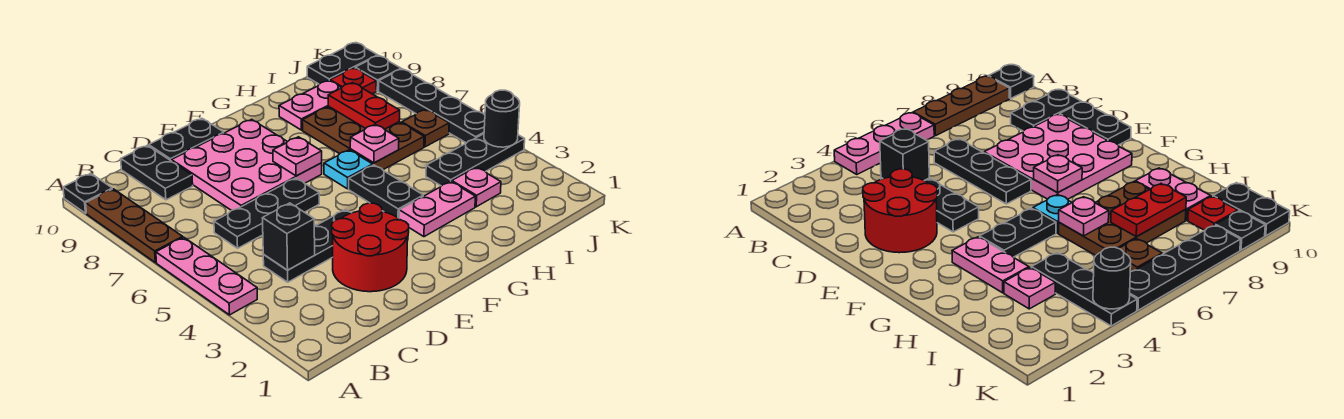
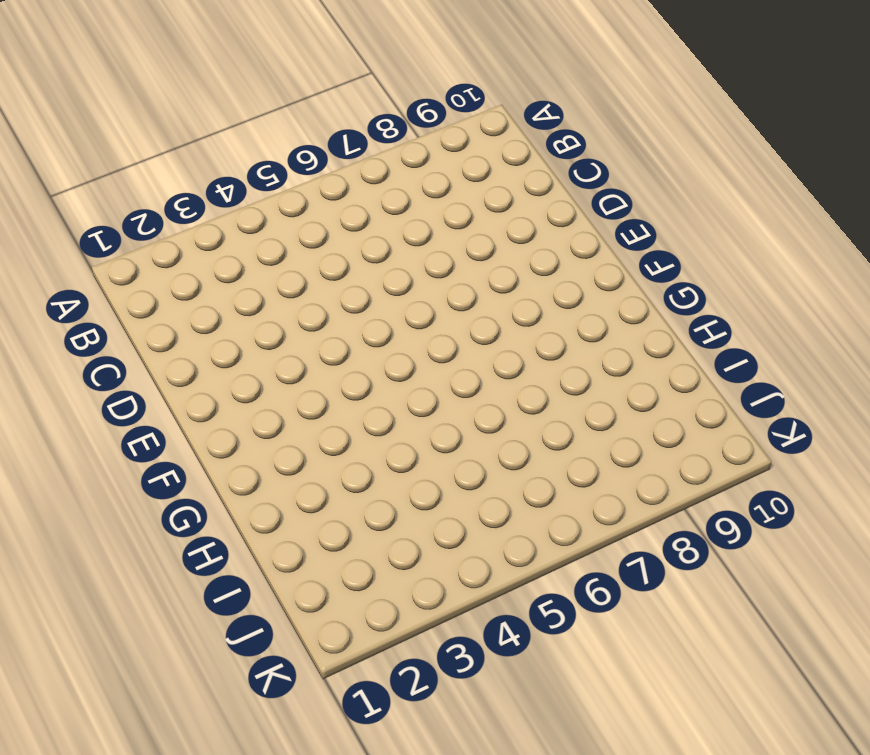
none -> pink plate A4:A6 level 1
none -> brown plate A7:A9 level 1
none -> black plate A10 level 1

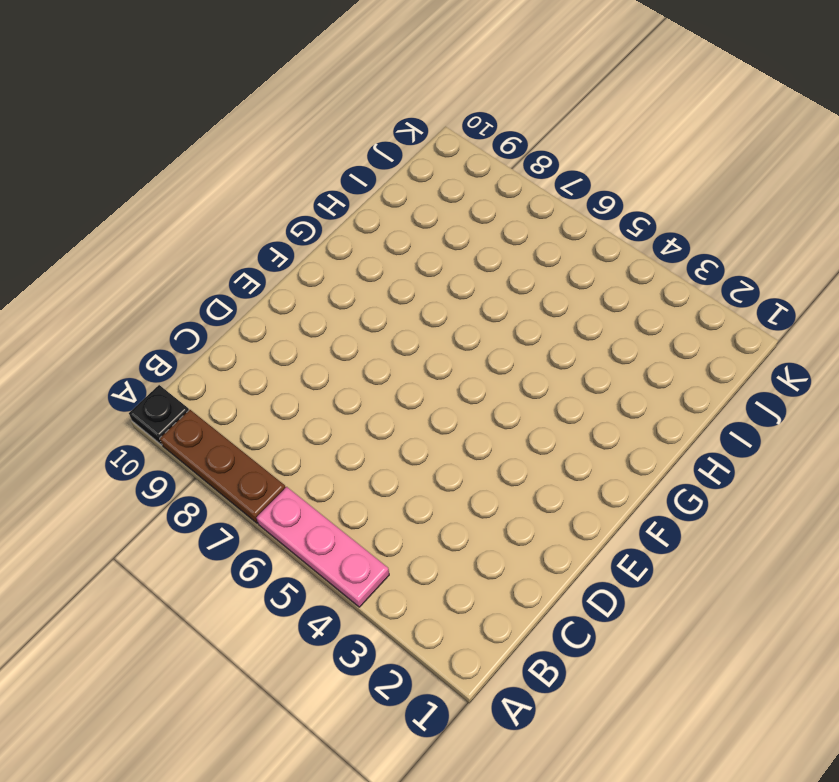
none -> black plate C4:E4 level 1
none -> black plate C6:E6 level 1
none -> black plate C9:C10 level 1

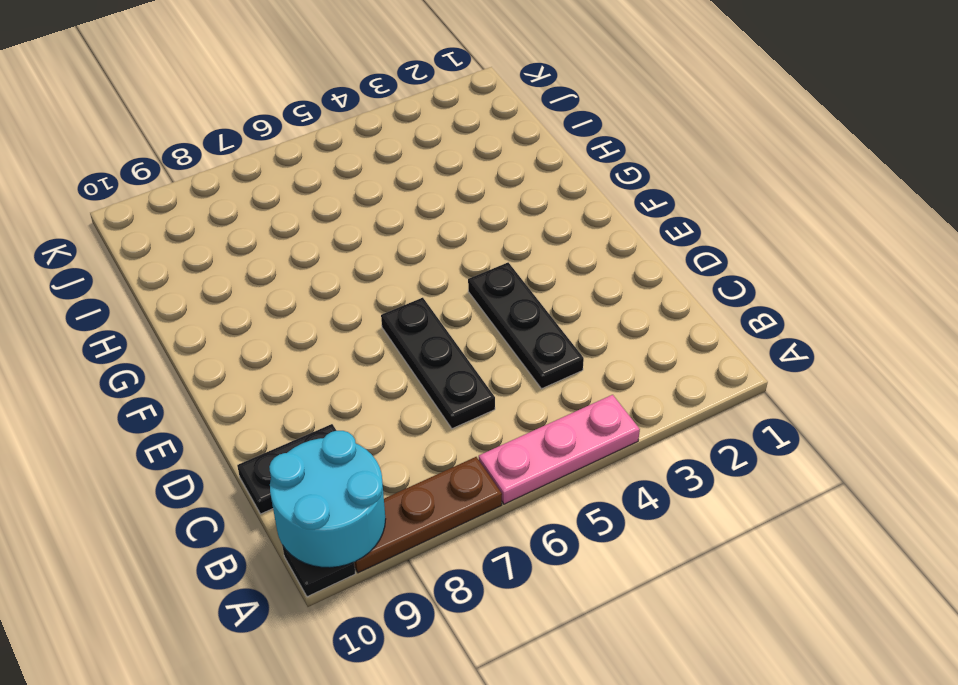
cyan round brick A9:B10 level 2 -> none
none -> red round brick D2:E3 level 1
none -> pink plate D7:F9 level 1
none -> black plate D10:E10 level 1

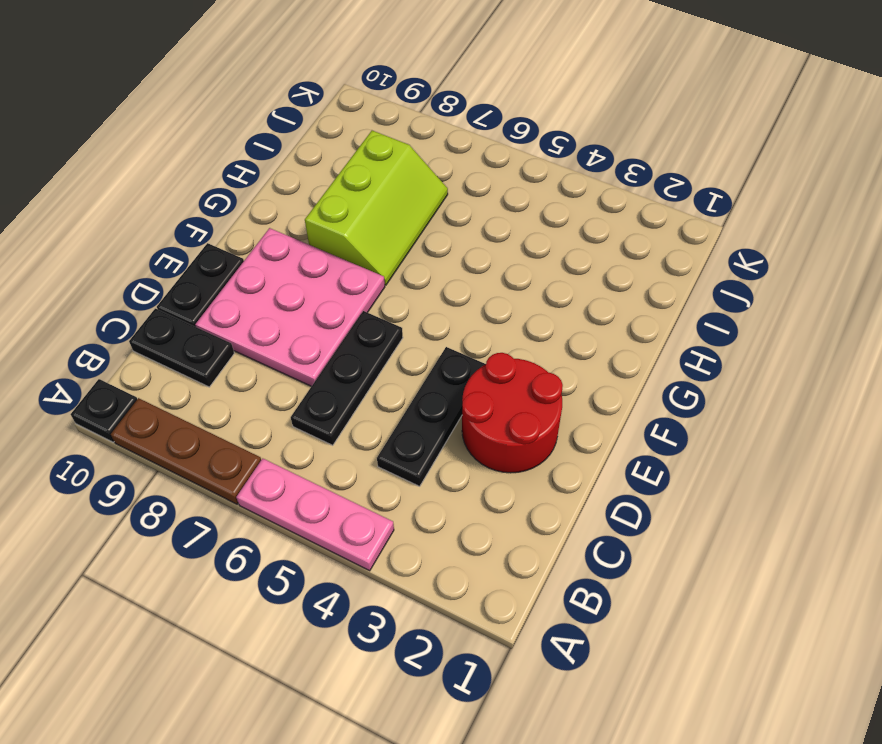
lime slope G7:I8 level 1 top 8 -> brown plate H6:I8 level 1
none -> pink plate G3:H3 level 1
none -> black plate G4:G5 level 1
none -> cyan plate G6 level 1

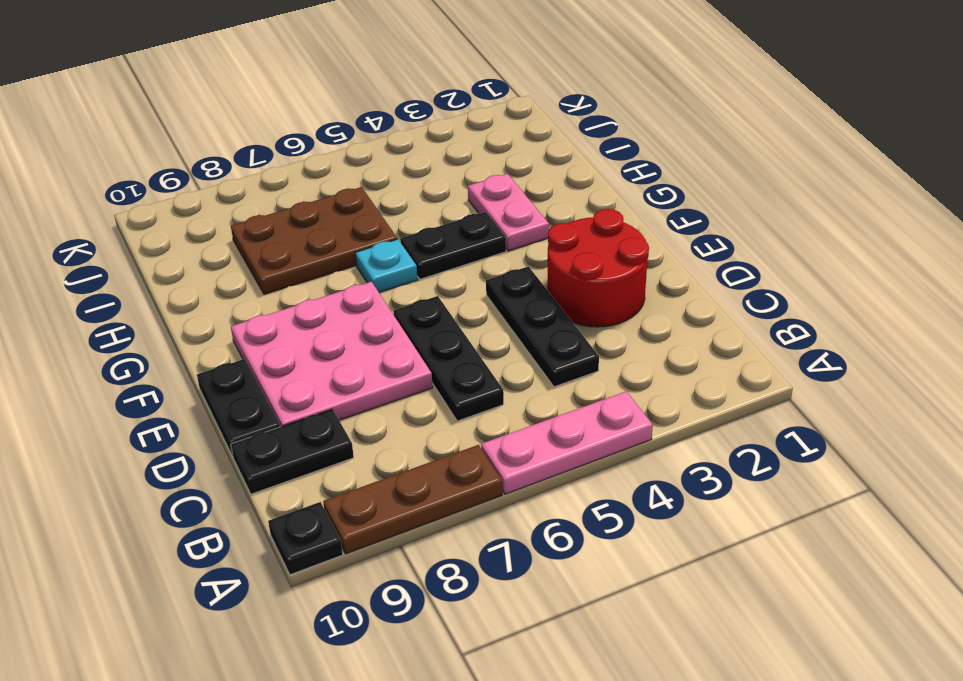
none -> pink plate H9:I9 level 1
none -> pink plate I3 level 1
none -> black plate I4:K4 level 1

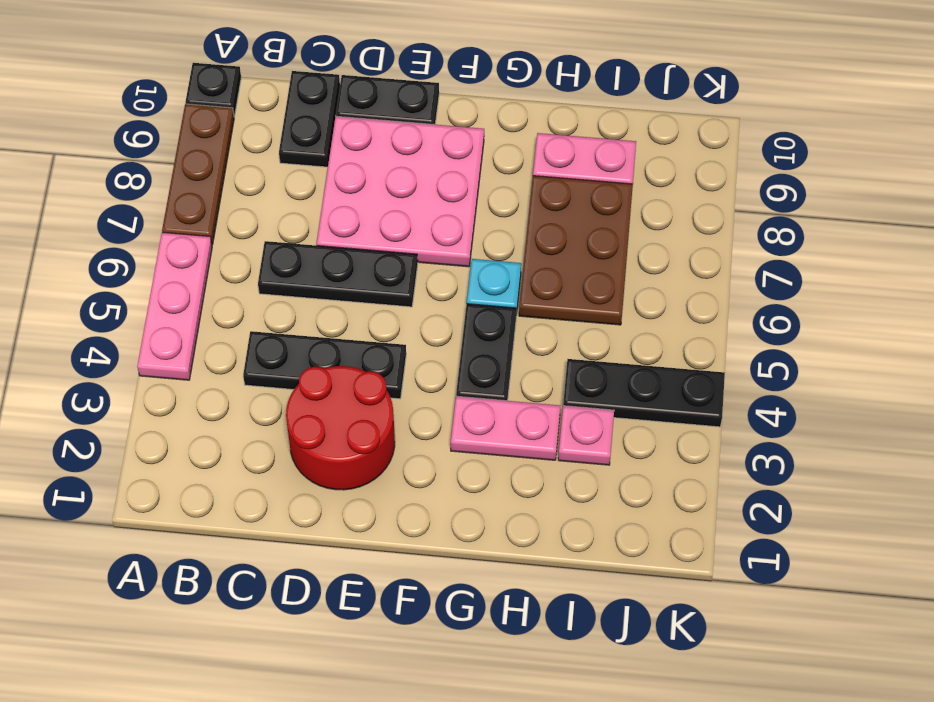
none -> brown plate J6 level 1
none -> red plate J9 level 1
none -> black plate J10:K10 level 1

